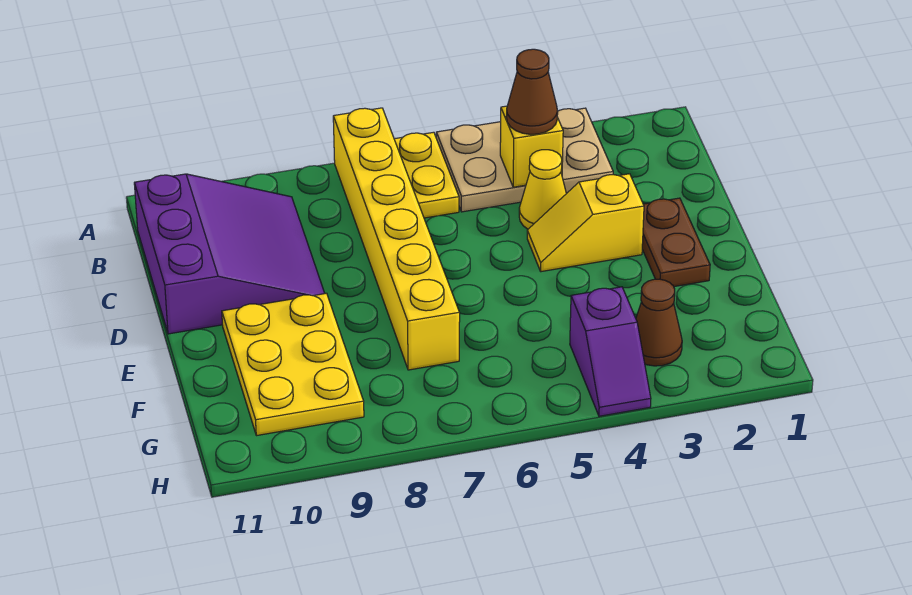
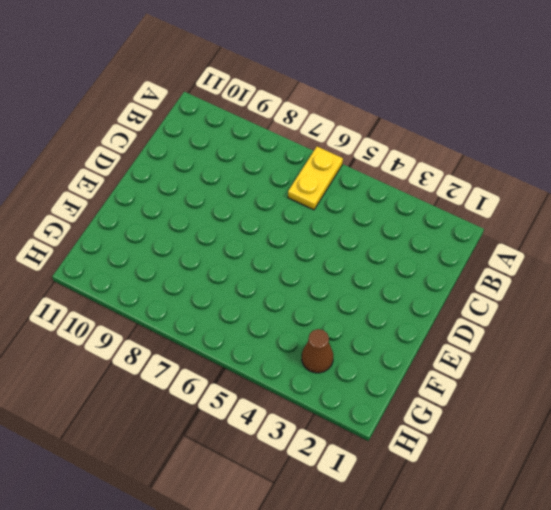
none -> tan plate A3:B5 level 1
none -> yellow brick A7:F7 level 1
none -> purple slope B9:D11 level 1 top 11

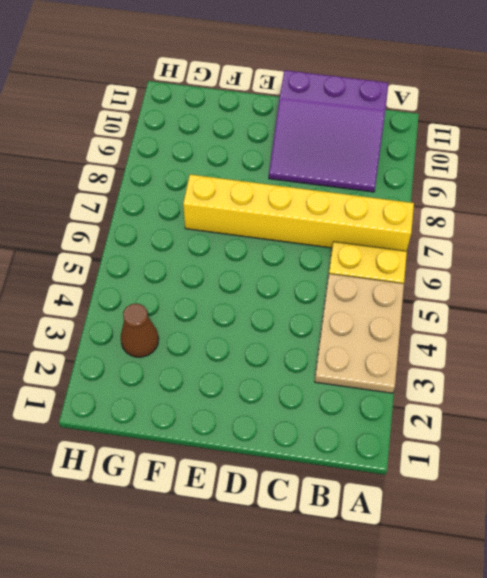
none -> yellow cone C4 level 1
none -> brown plate D2:E2 level 1
none -> yellow slope D3:D4 level 1 top 3

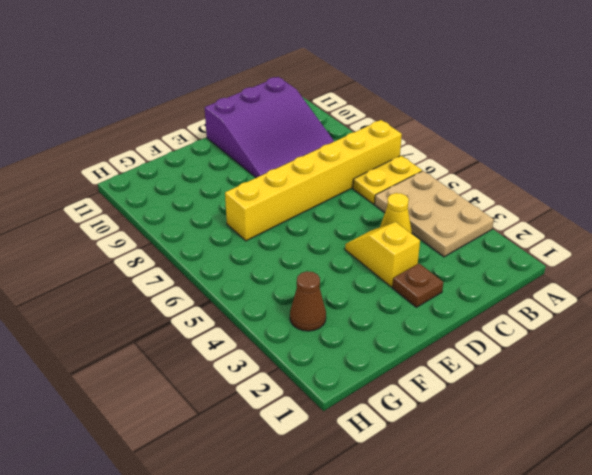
brown plate D2 level 1 -> brown plate D2:E2 level 1
none -> yellow plate E9:G10 level 1
none -> purple slope G4:H4 level 1 top G
none -> yellow brick B4 level 2

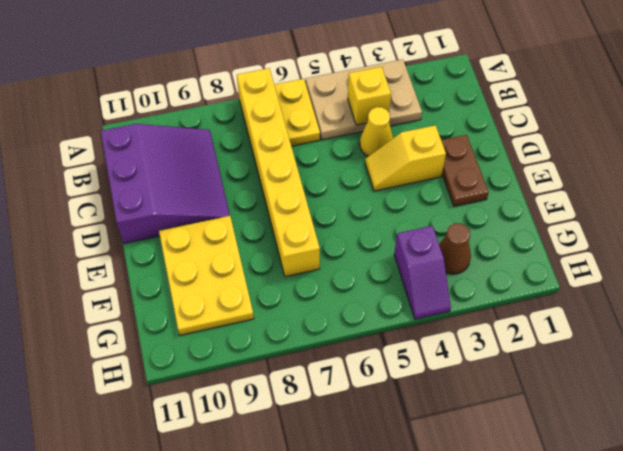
none -> brown cone B4 level 3

